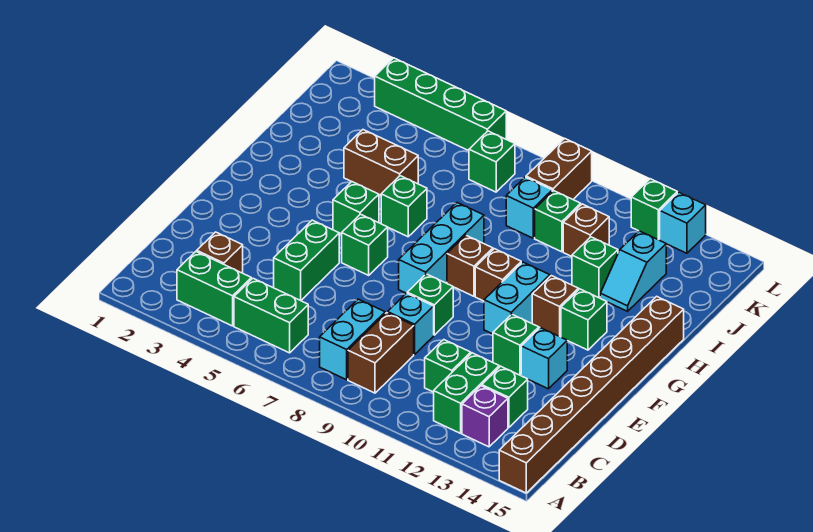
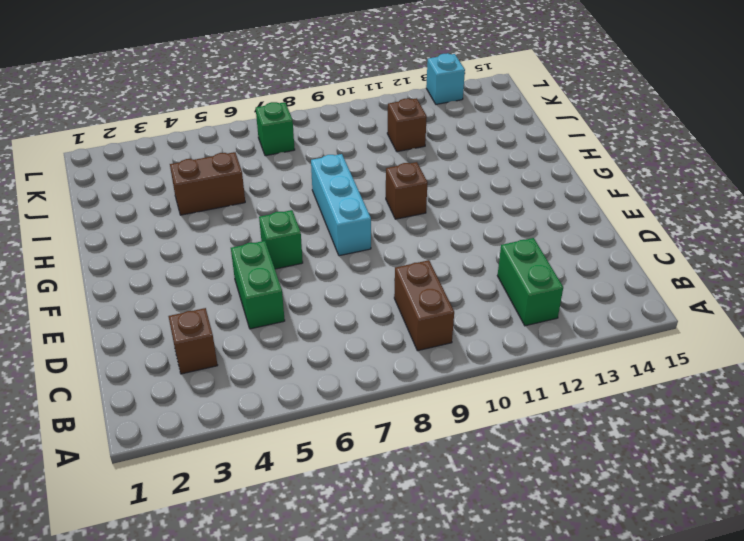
none -> brown brick A15:H15 level 1
none -> green brick B3:B4 level 1
none -> green brick B5:B6 level 1
none -> cyan brick B8:C8 level 1

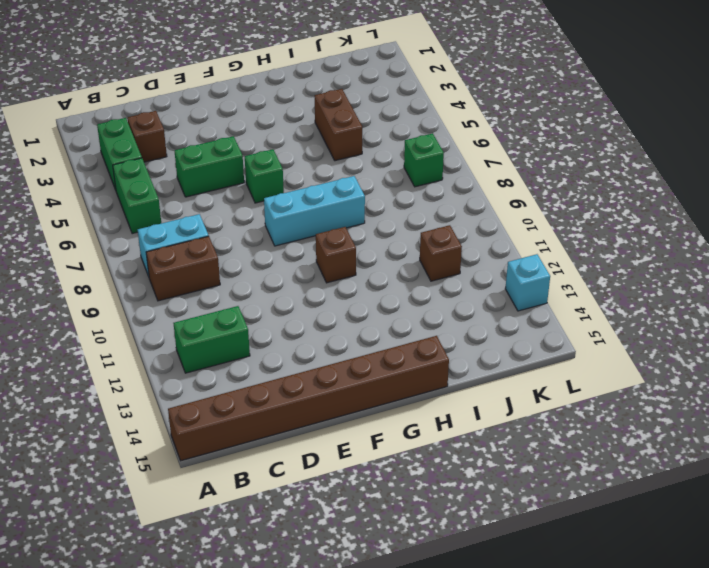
none -> purple brick B13 level 1
none -> green brick C11 level 1
none -> green brick C13 level 1
none -> cyan brick D9 level 1

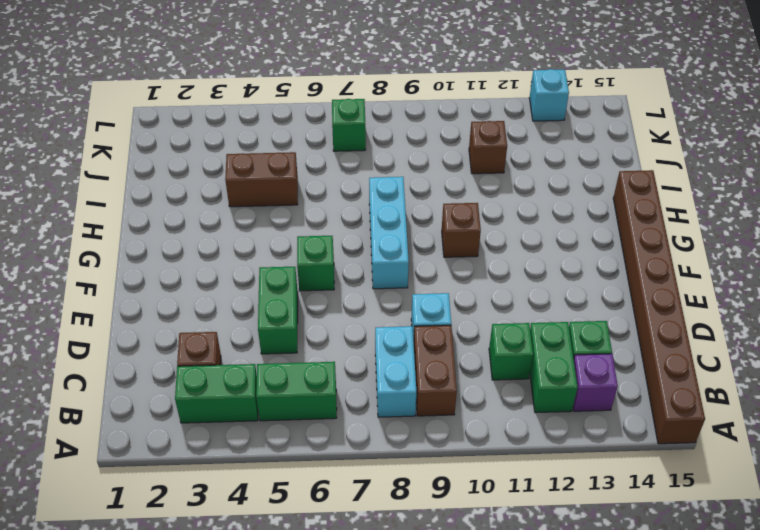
none -> green brick E9 level 1
none -> green brick E12 level 1
none -> cyan brick E13 level 1
none -> cyan brick F11:G11 level 1

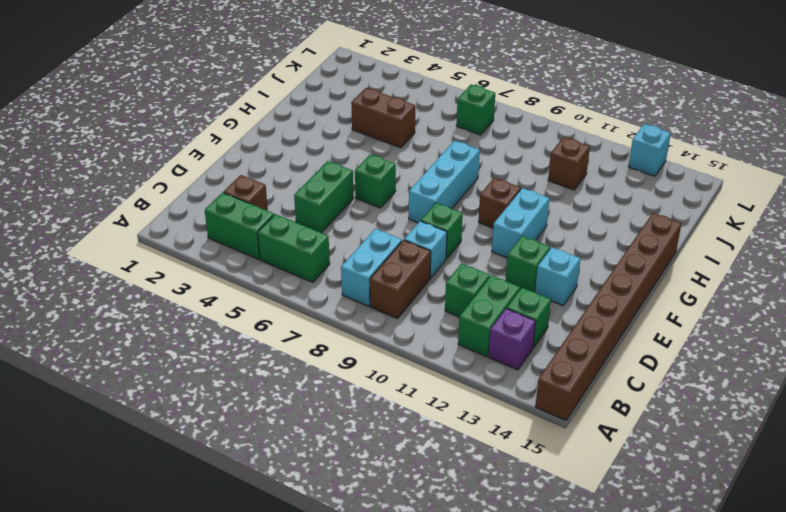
none -> green brick G5 level 1
none -> brown brick G9 level 1
none -> brown brick G12 level 1
none -> green brick G13 level 1

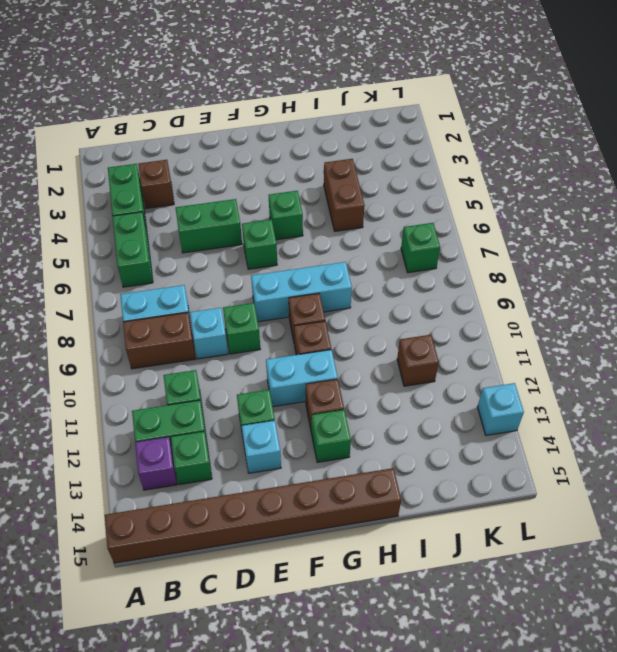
none -> green brick H6 level 1
none -> green brick I12 level 1
none -> cyan slope I13:J13 level 1 top J
none -> cyan brick J9 level 1

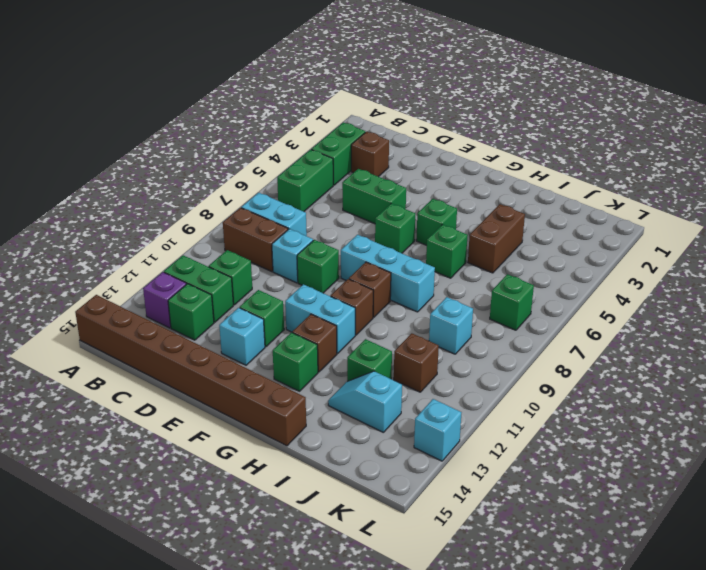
none -> green brick J10 level 1
none -> brown brick K9:L9 level 1
none -> green brick L3:L6 level 1
none -> green brick L12 level 1

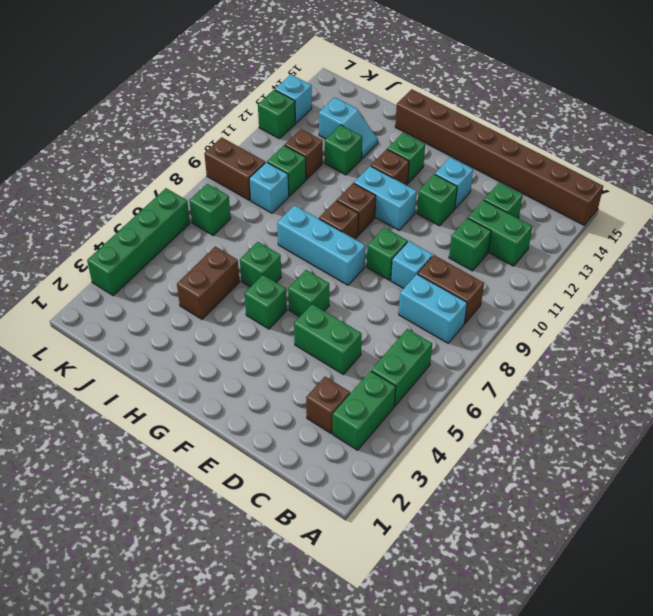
none -> purple brick B13 level 1

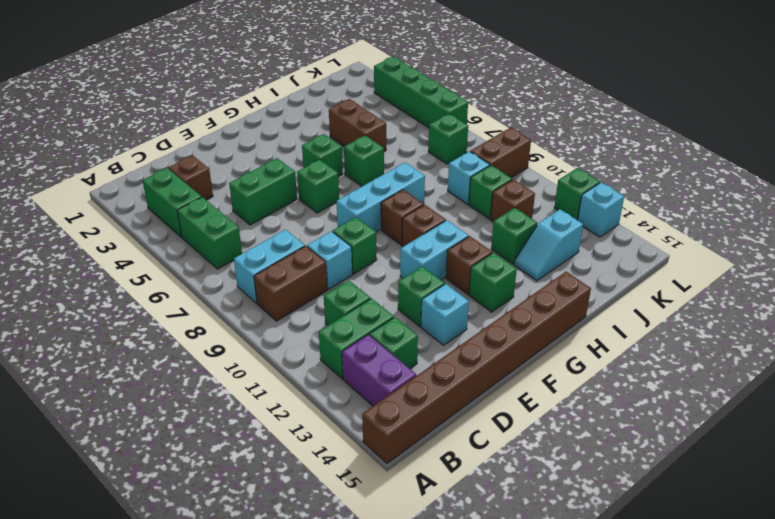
purple brick B13:B14 level 1 -> purple brick B13 level 1

